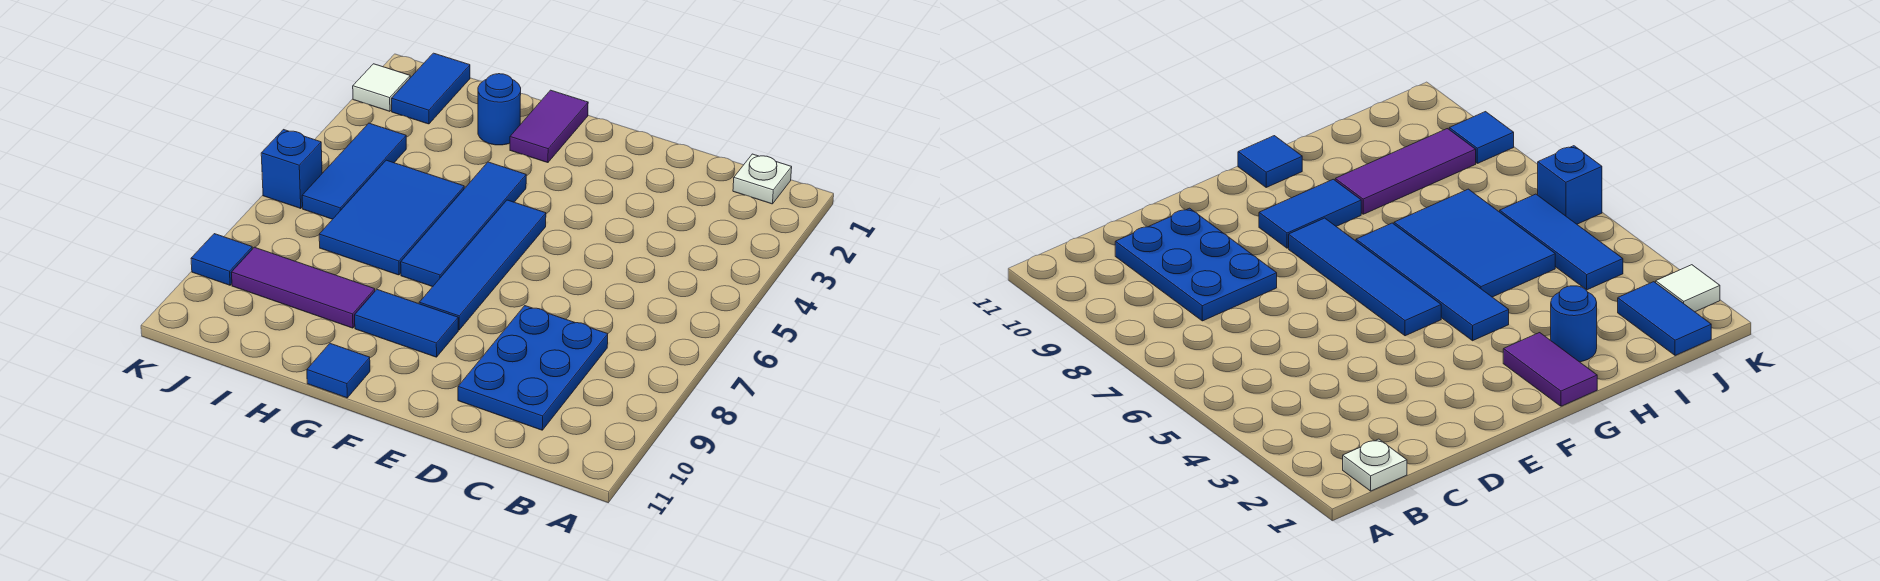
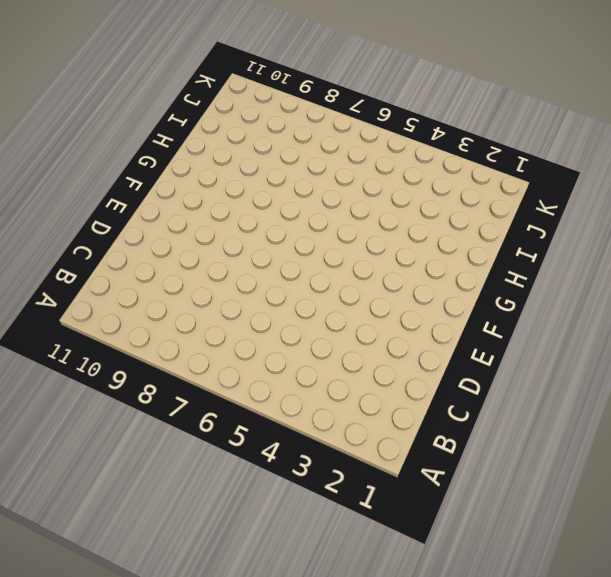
none -> white plate B1 level 1
none -> blue plate C8:D10 level 1
none -> blue tile F5:F8 level 1

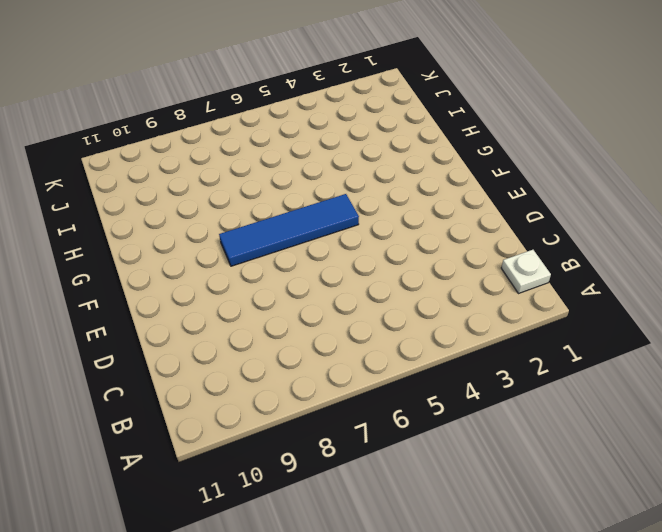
none -> blue plate C8:D10 level 1
none -> blue tile F9:G9 level 1
none -> purple tile G1:G2 level 1

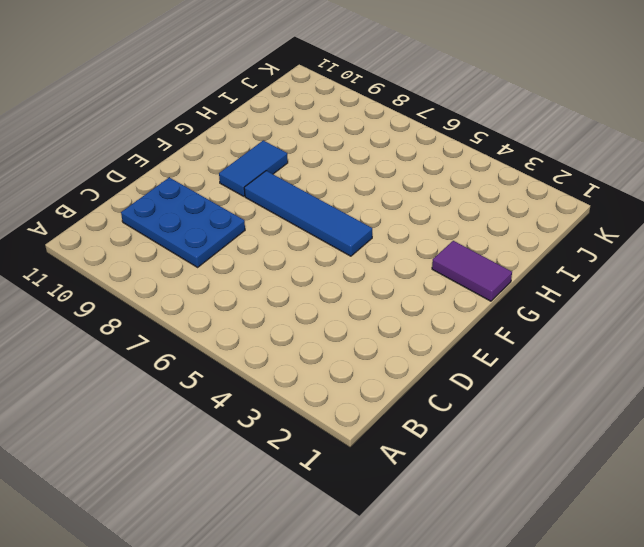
none -> white plate B1 level 1
none -> blue tile G4:G7 level 1
none -> blue tile G11 level 1

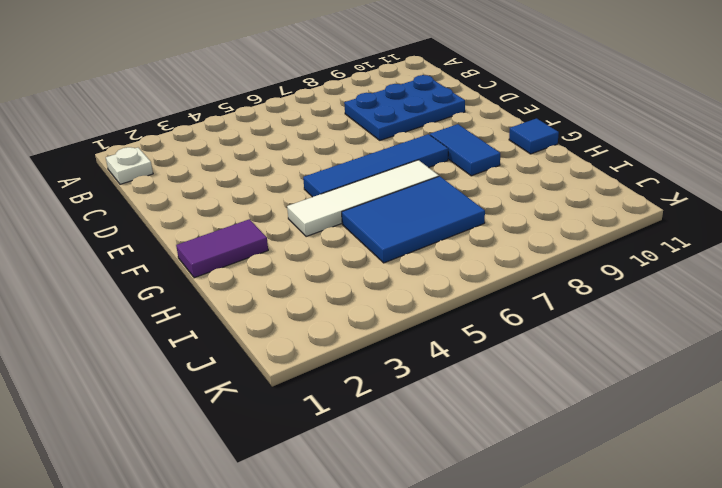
white tile G4:G7 level 1 -> blue tile G4:G7 level 1
none -> blue round brick H2 level 1
none -> purple tile H9:J9 level 1
none -> blue tile J1:J2 level 1

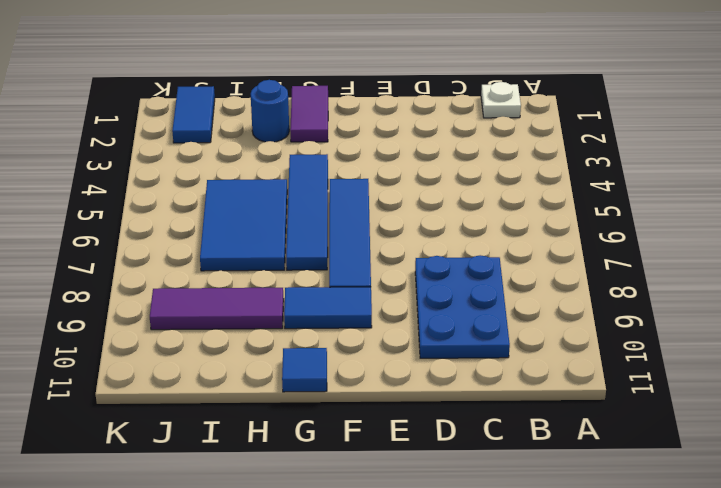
none -> blue tile J4:J6 level 1
none -> white tile K2 level 1
none -> blue brick K6 level 1

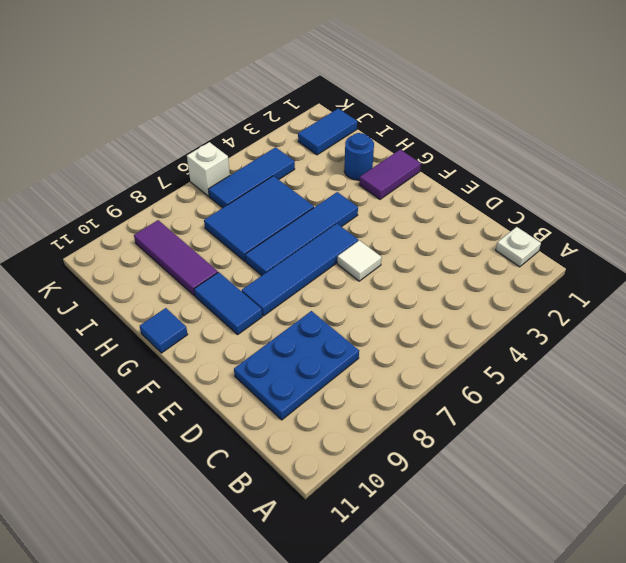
white tile E5 level 1 -> white tile K2 level 1
white brick K6 level 1 -> blue brick K6 level 1
none -> blue tile K9 level 1

